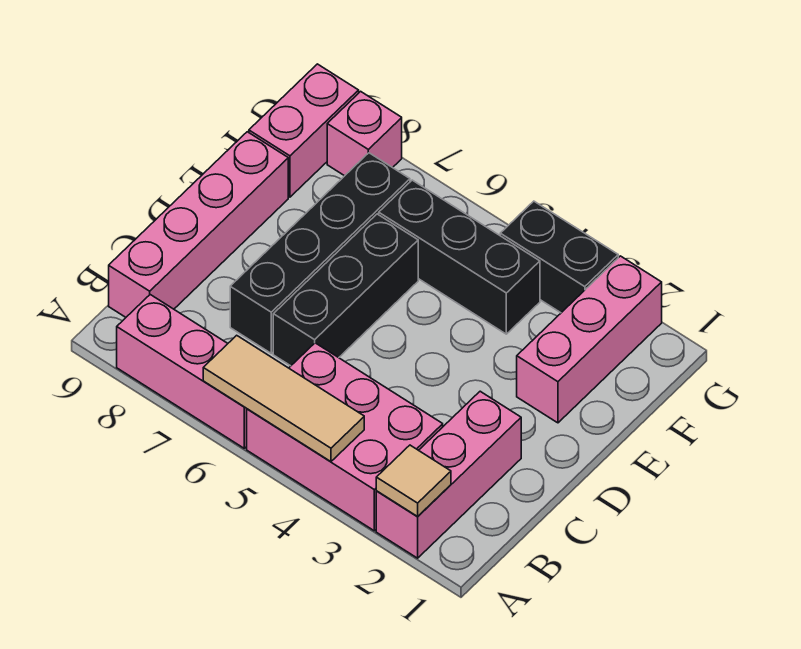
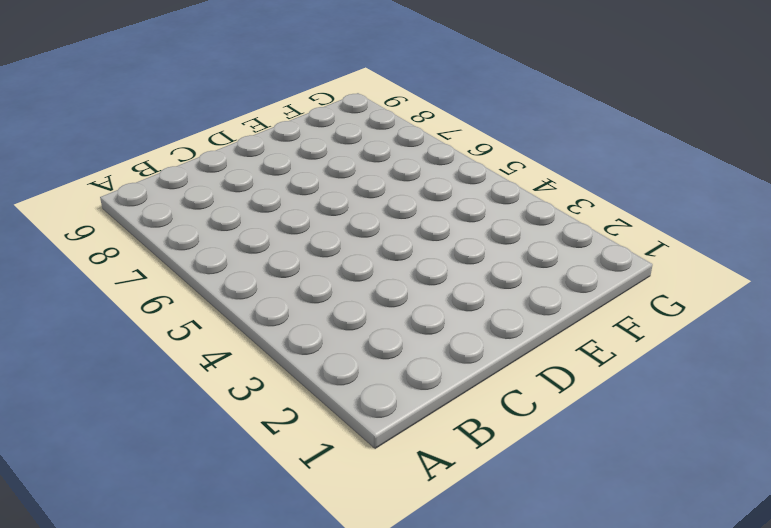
none -> pink brick A2:C2 level 1
none -> pink brick A3:B5 level 1
none -> pink brick A6:A8 level 1

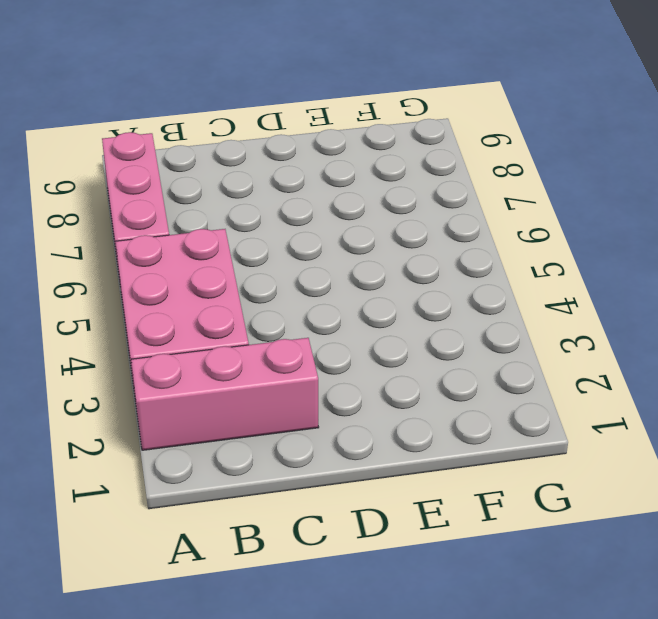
none -> pink brick B9:E9 level 1
none -> black brick C6:E6 level 1
none -> black brick C7:F7 level 1

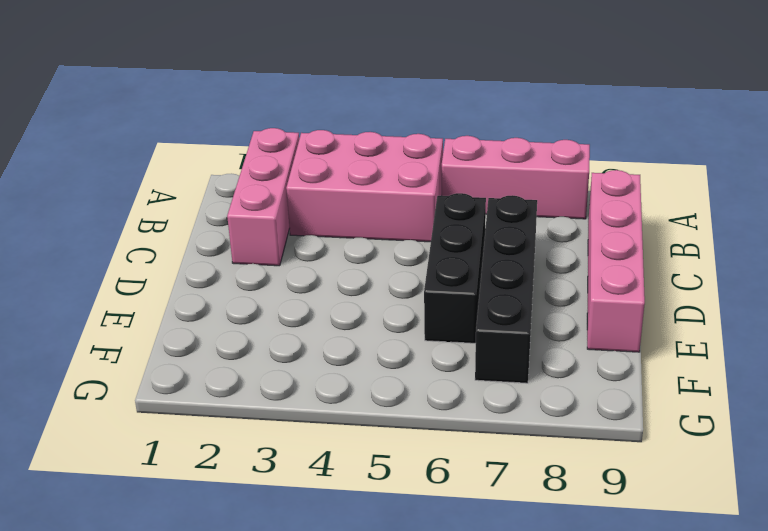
none -> pink brick E2:G2 level 1
none -> black brick F4:F6 level 1
none -> pink brick F9:G9 level 1

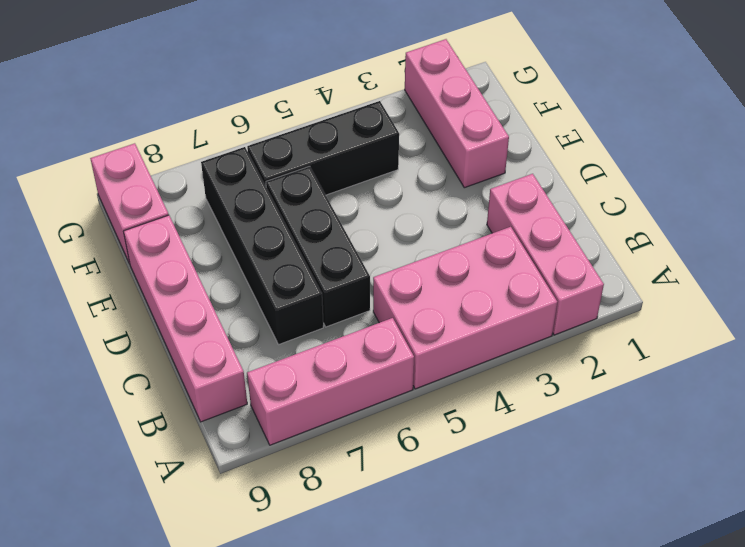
none -> black brick G3:G4 level 1
none -> pink brick G8 level 1
none -> tan tile A2 level 2

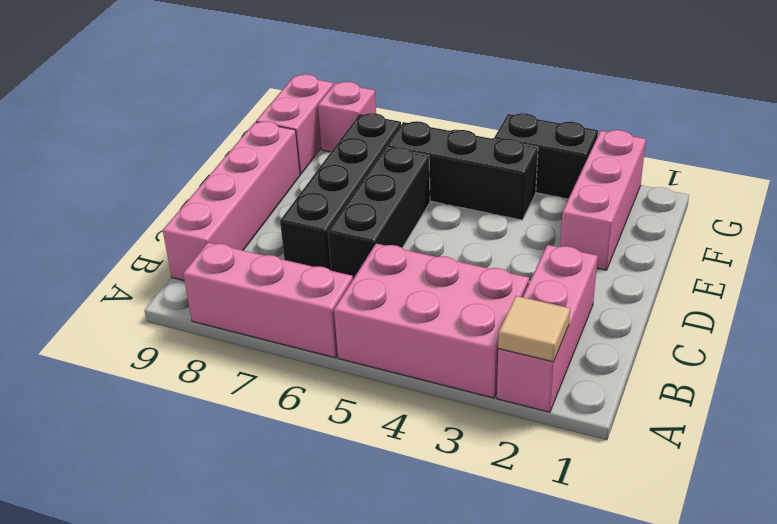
none -> tan tile A4:A6 level 2

